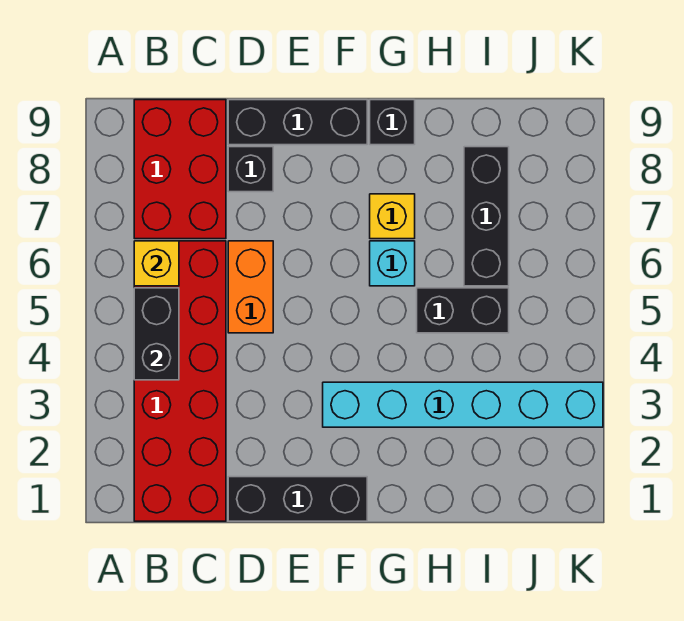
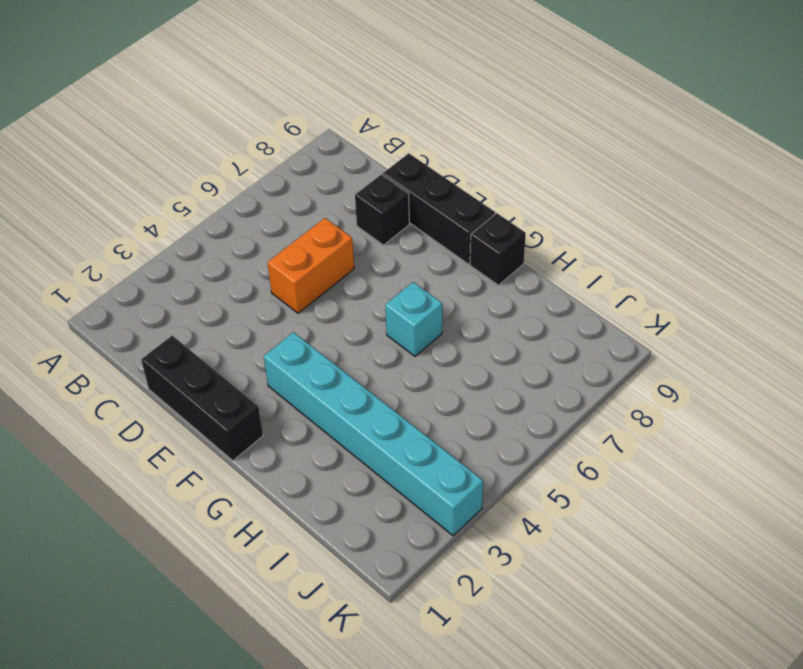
none -> red brick B1:C6 level 1
none -> red brick B7:C9 level 1
none -> yellow brick G7 level 1

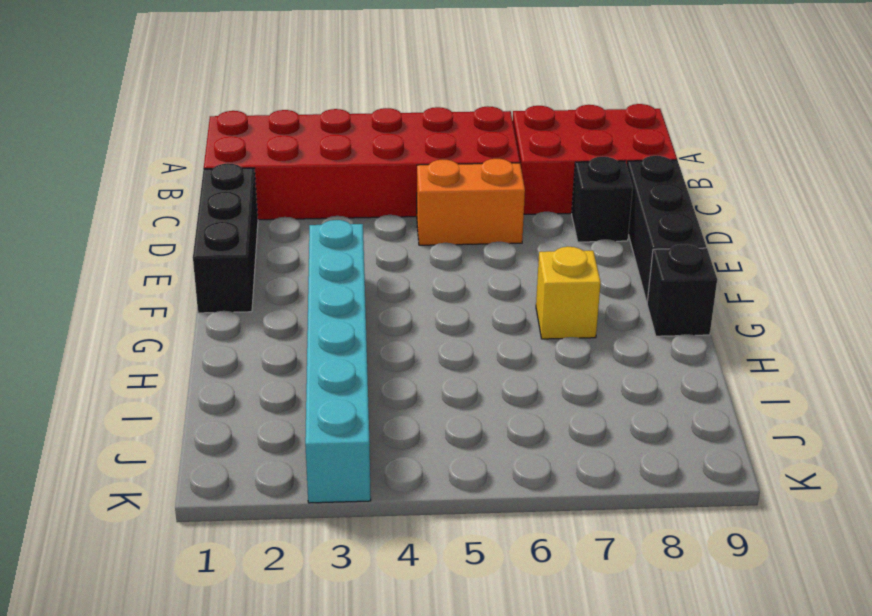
none -> cyan brick G6 level 1
none -> black brick H5:I5 level 1
none -> black brick I6:I8 level 1

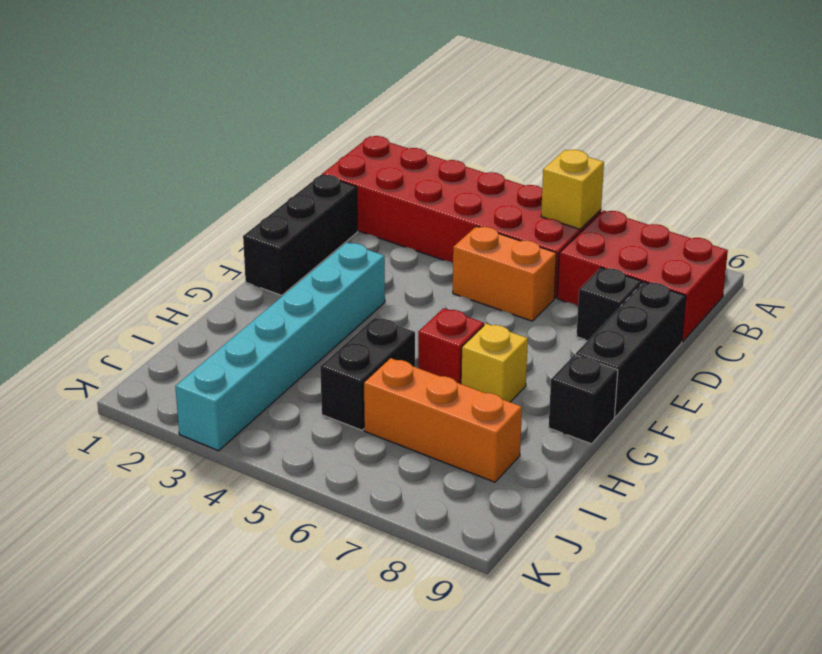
red brick G6 level 1 -> cyan brick G6 level 1
orange brick I6:I8 level 1 -> black brick I6:I8 level 1
none -> black brick B4:B5 level 2

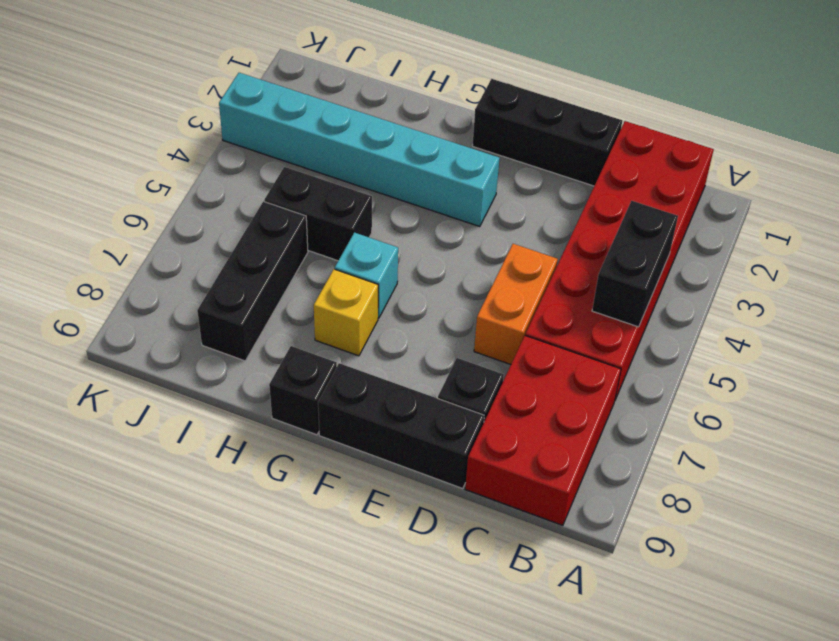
none -> yellow brick B6 level 2

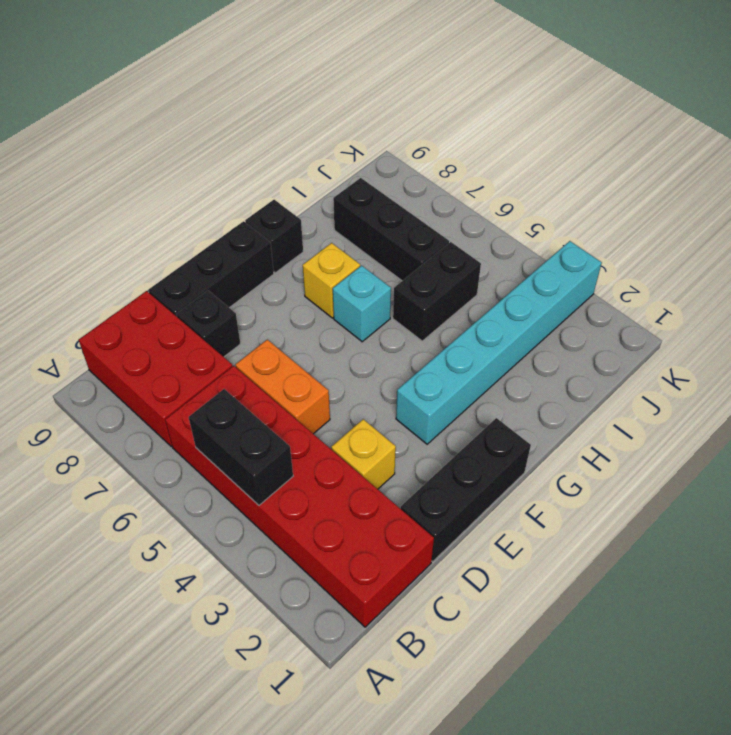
yellow brick D3 level 1 -> yellow brick B6 level 2

